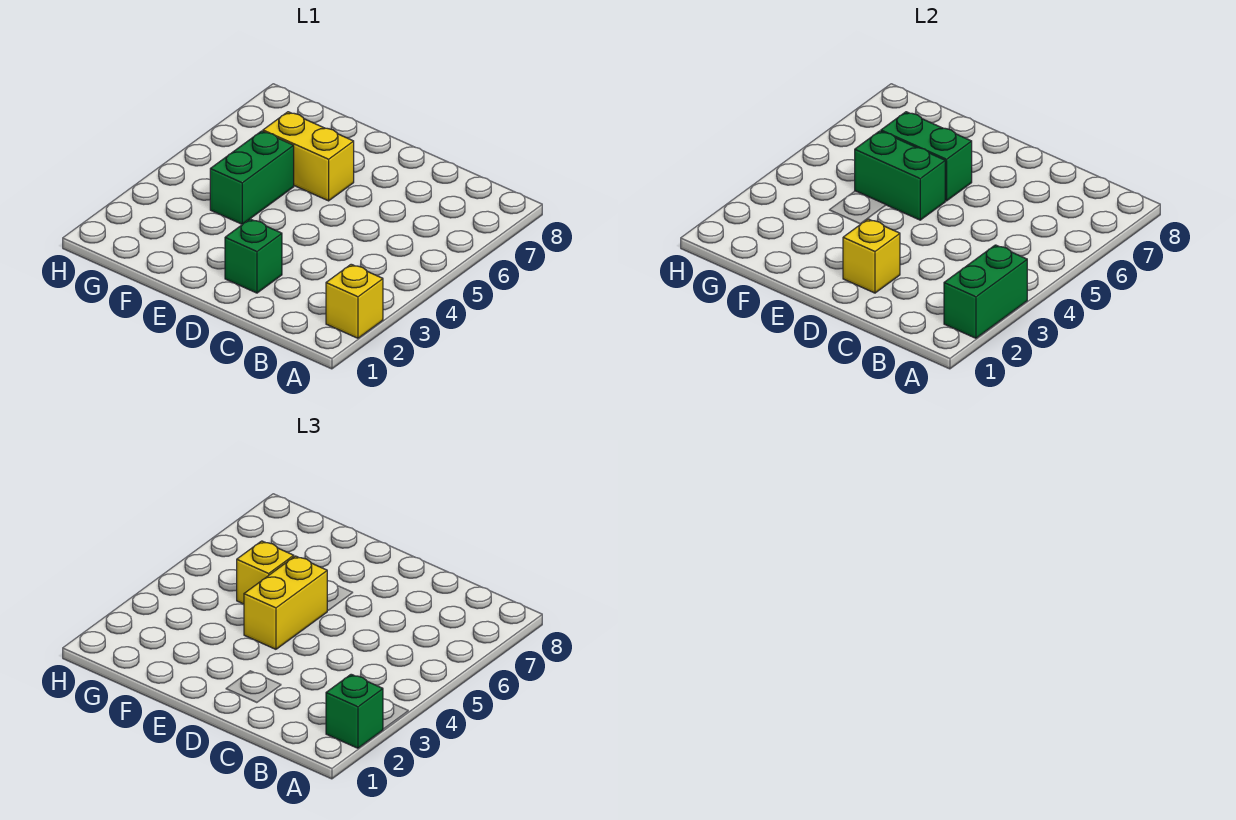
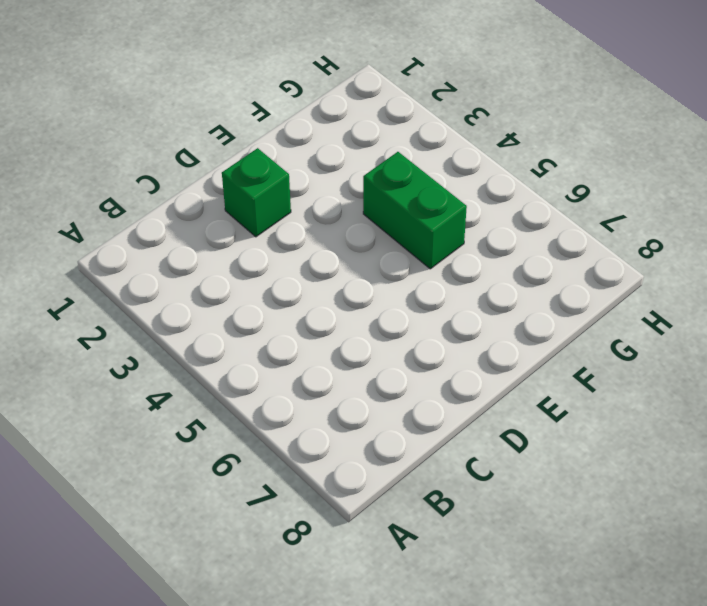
none -> yellow brick A2 level 1
none -> yellow brick E6:F6 level 1

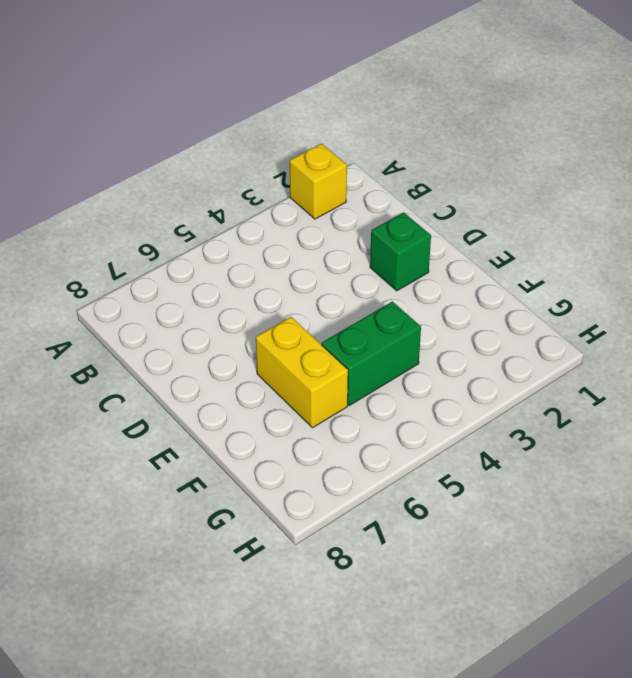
none -> green brick A2:A3 level 2
none -> yellow brick D2 level 2

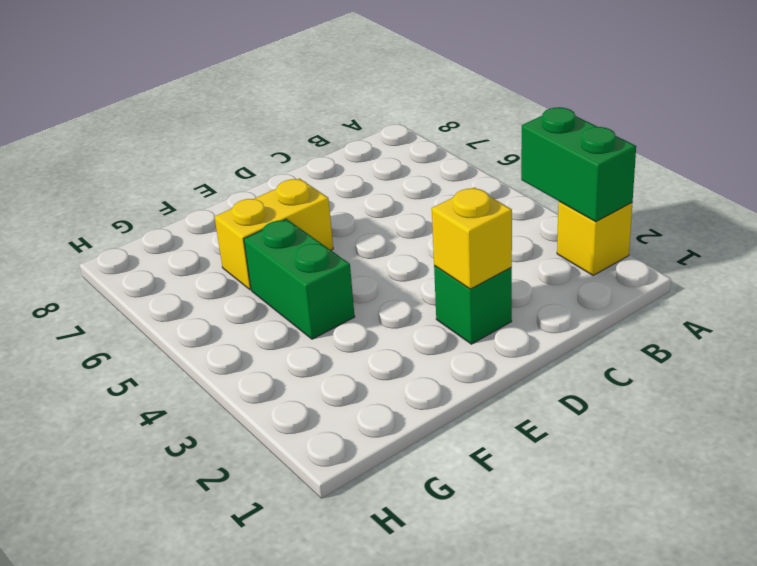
none -> green brick E5:F5 level 2
none -> green brick E6:F6 level 2

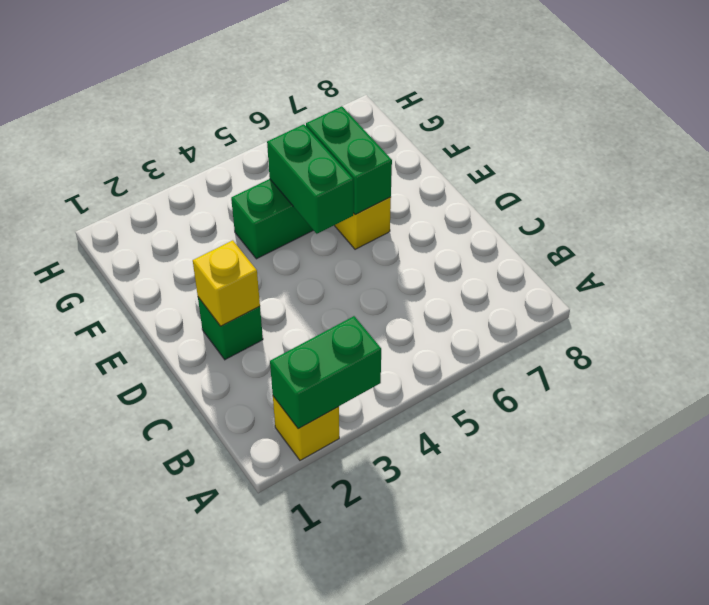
none -> green brick A2 level 3
none -> yellow brick E4:E5 level 3

